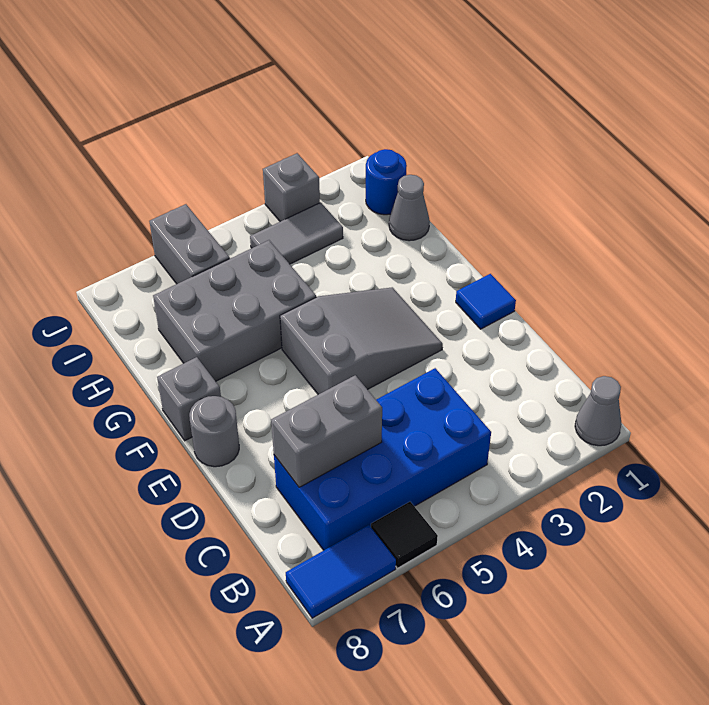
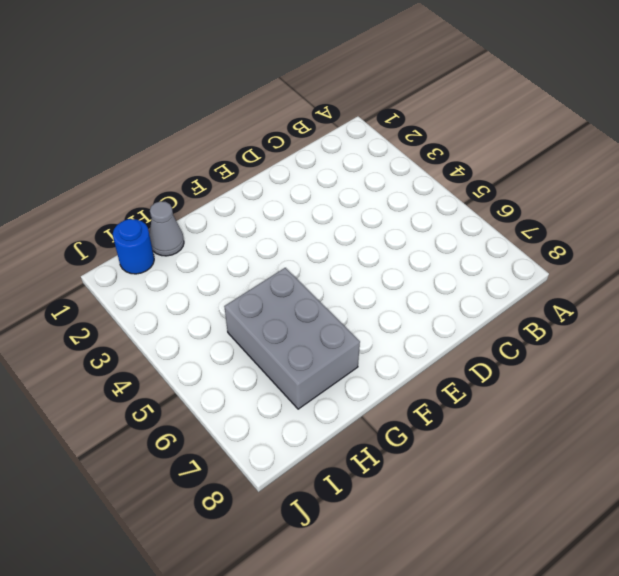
none -> grey cone A1 level 1
none -> black tile A6 level 1
none -> blue tile A7:A8 level 1

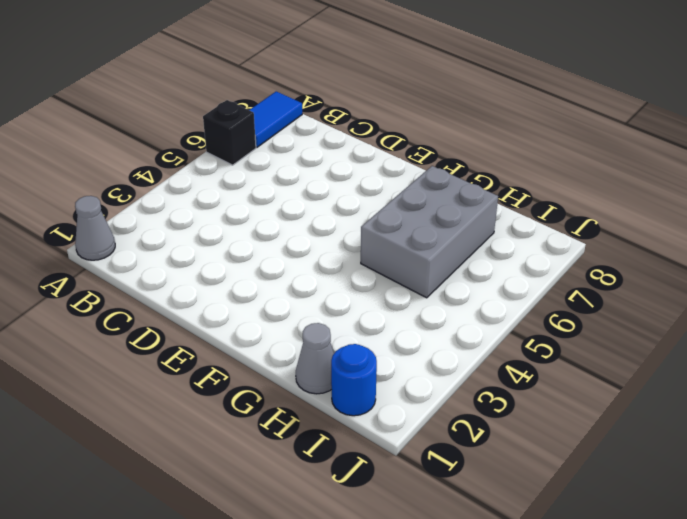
black brick A6 level 1 -> black tile A6 level 1
none -> blue brick B4:C7 level 1
none -> blue tile E1 level 1
none -> grey slope E3:F5 level 1 top 5

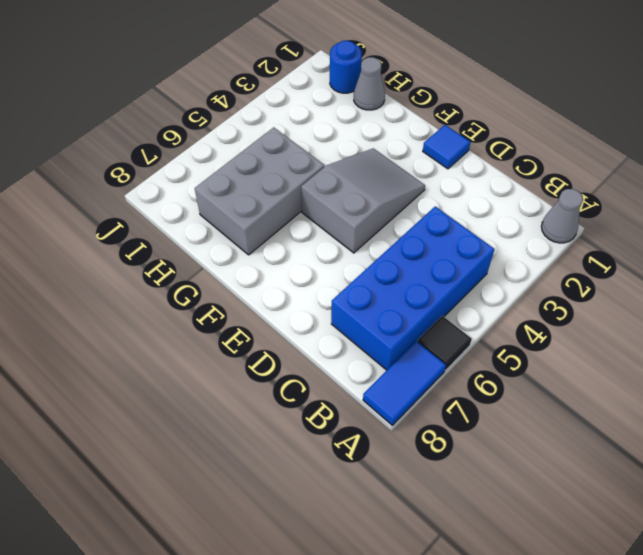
none -> grey round brick E8 level 1
none -> grey brick F8 level 1
none -> grey tile I3:I4 level 1

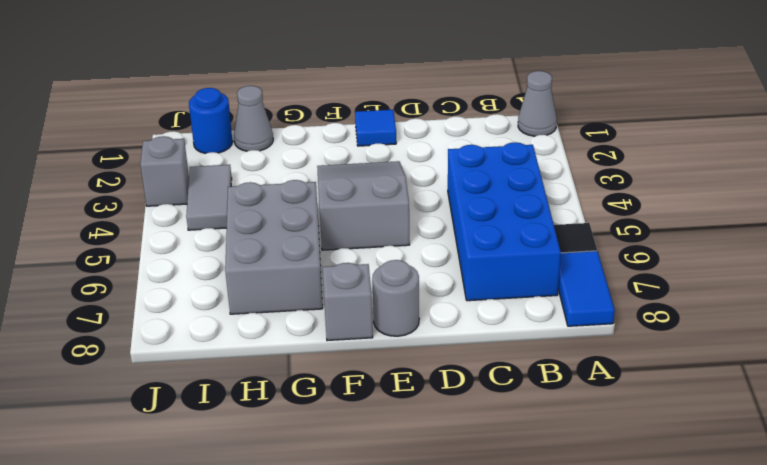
none -> grey brick I6:J6 level 1
none -> grey brick C6:C7 level 2

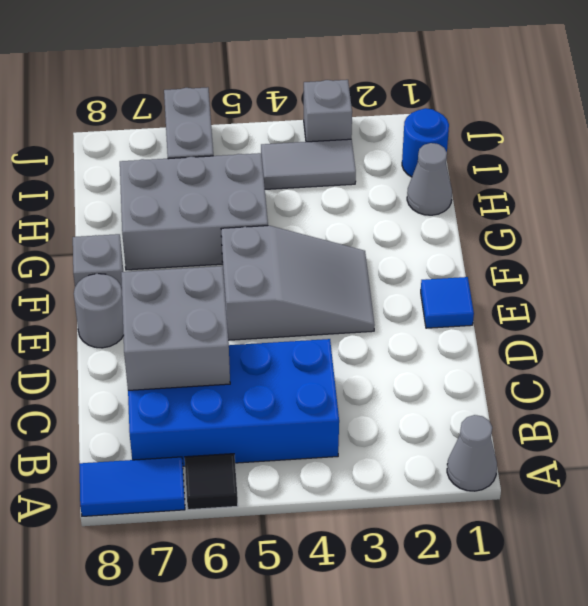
grey brick C6:D7 level 2 -> grey brick C6:C7 level 2

